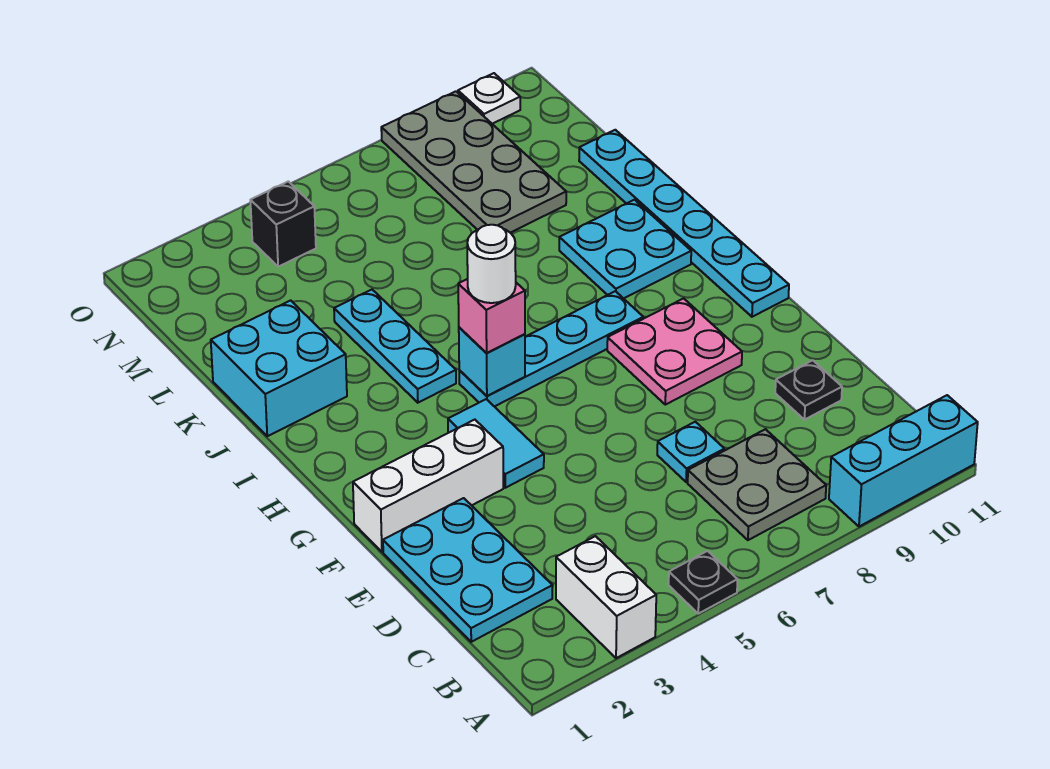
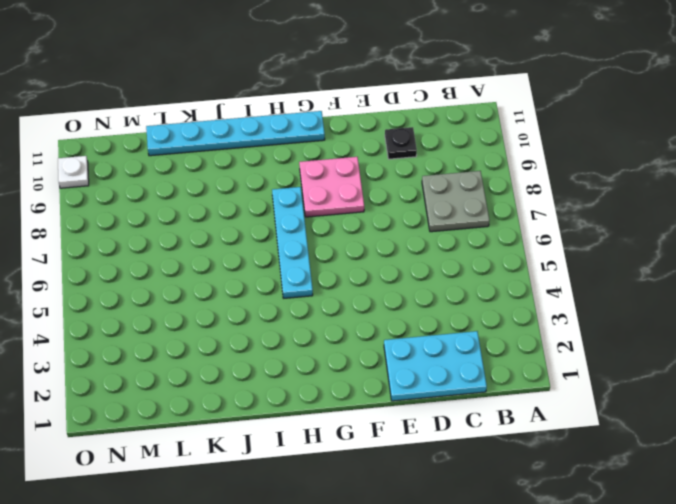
none -> white brick A3:B3 level 1
none -> black plate A5 level 1
none -> cyan brick A9:A11 level 1

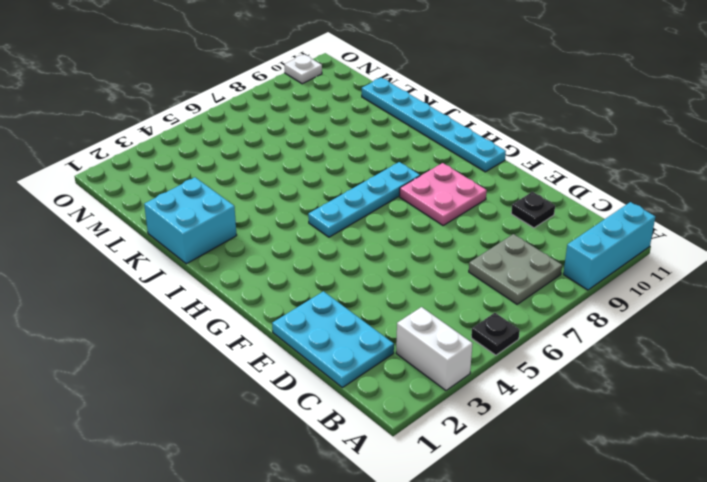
none -> cyan plate D7 level 1
none -> white brick F1:F3 level 1
none -> cyan tile F4:G4 level 1

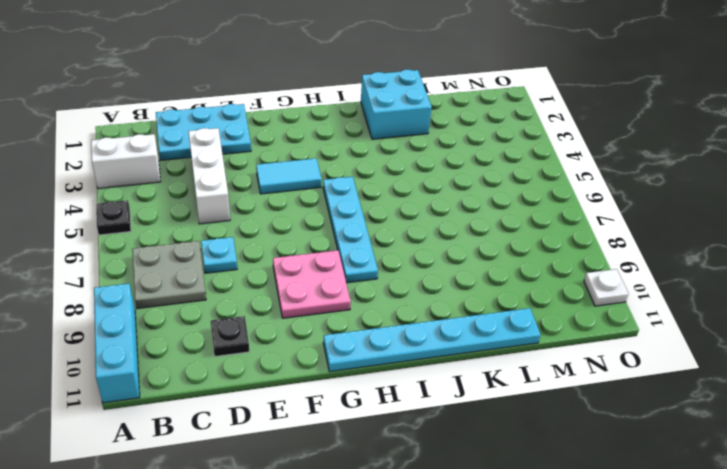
white brick D3:D5 level 1 -> white brick F1:F3 level 1
none -> cyan plate I4:K4 level 1
none -> cyan plate I9:J10 level 1
none -> grey plate L8:O9 level 1

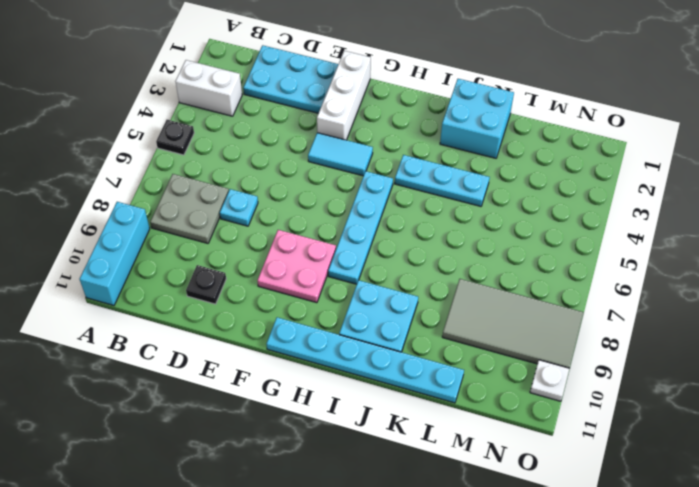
grey tile L8:O9 level 1 -> grey plate L8:O9 level 1
none -> black brick N4 level 1
none -> cyan brick H5 level 2
none -> pink brick H5 level 3

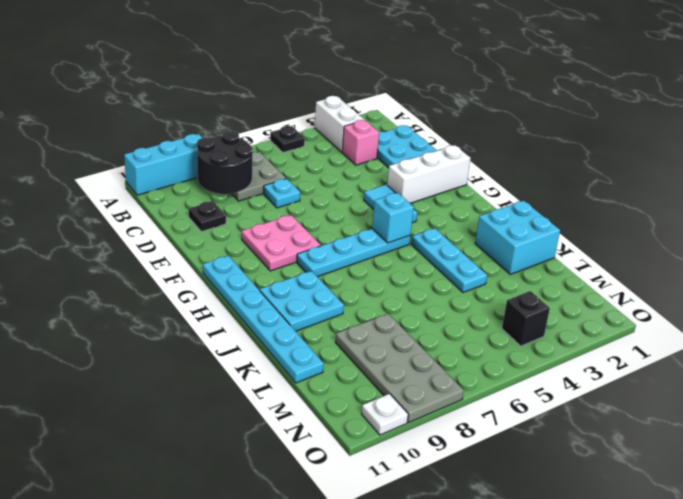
black round brick B8:C9 level 2 -> none
pink brick C3 level 1 -> pink brick H5 level 3
none -> white round brick H5 level 4

